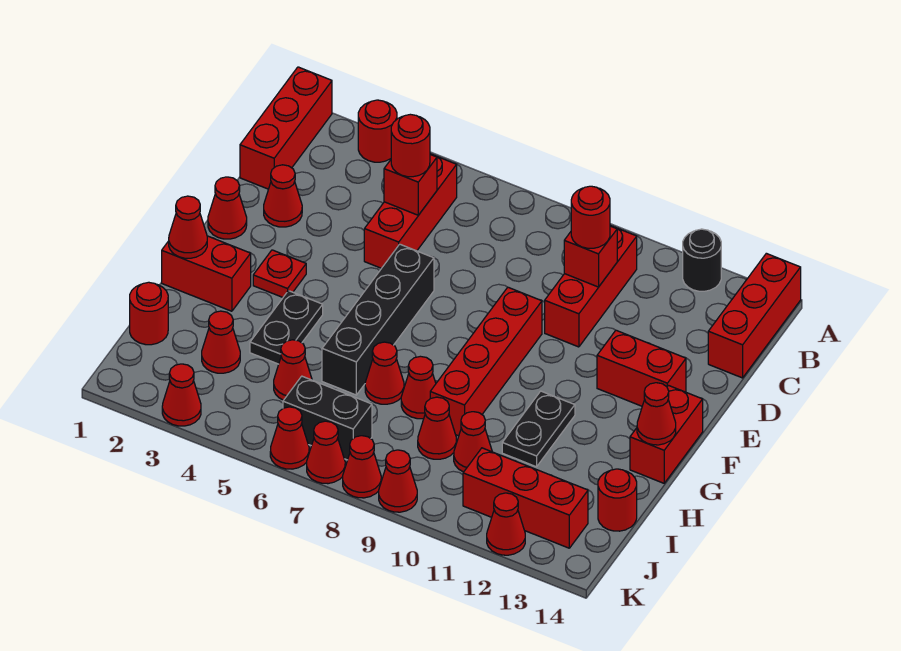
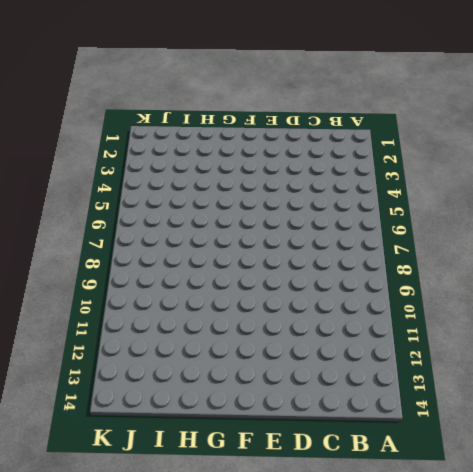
none -> red brick A1:C1 level 1
none -> red round brick A3 level 1
none -> black round brick A12 level 1
none -> red brick A14:C14 level 1

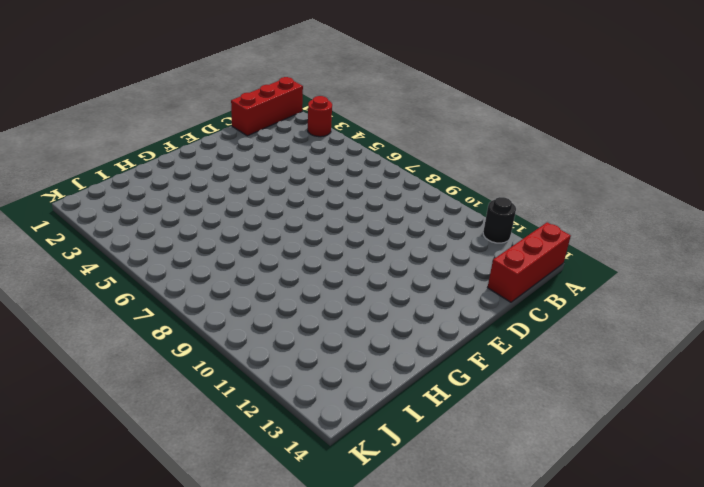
none -> red brick B5:D5 level 1
none -> red brick B10:D10 level 1
none -> red cone D2 level 1
none -> red cone E1 level 1

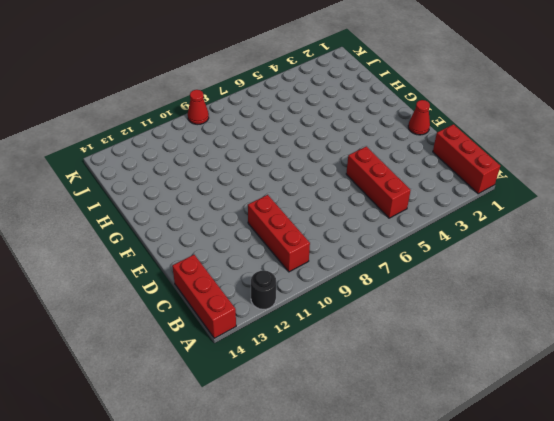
none -> red round brick A3 level 1
none -> red cone D2 level 1
none -> black brick E6:H6 level 1
none -> red brick E9:H9 level 1

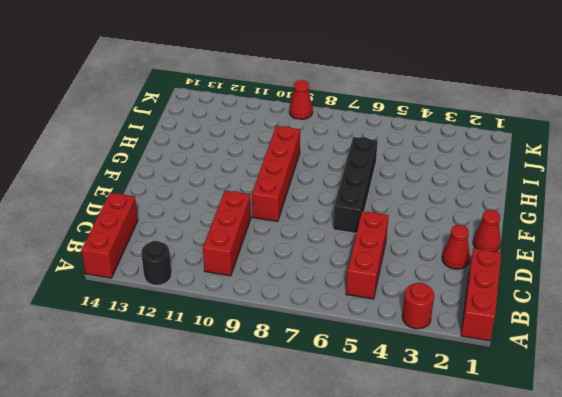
none -> red brick E12:E13 level 1
none -> red plate F3 level 1
none -> red brick F14:G14 level 1
none -> red brick G1:G2 level 1

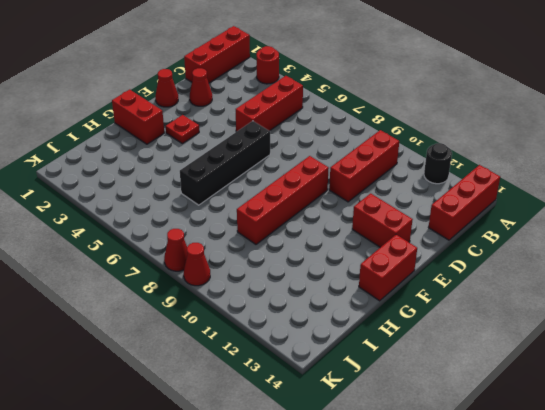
none -> black plate G4:H4 level 1
none -> black plate G11:H11 level 1
none -> red cone H7 level 1
none -> red cone H8 level 1

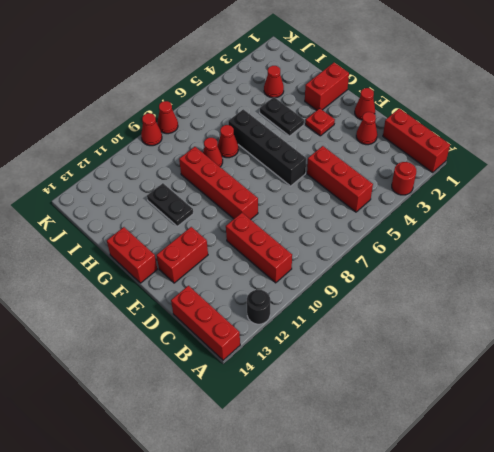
none -> red round brick I1 level 1
none -> red cone I5 level 1
none -> red cone I9 level 1
none -> red cone I10 level 1

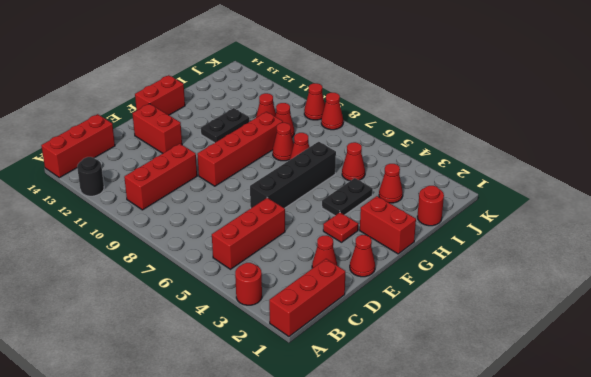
none -> red round brick I14 level 1
none -> black brick J6:J7 level 1
none -> red brick J11:J13 level 1
none -> red cone K3 level 1

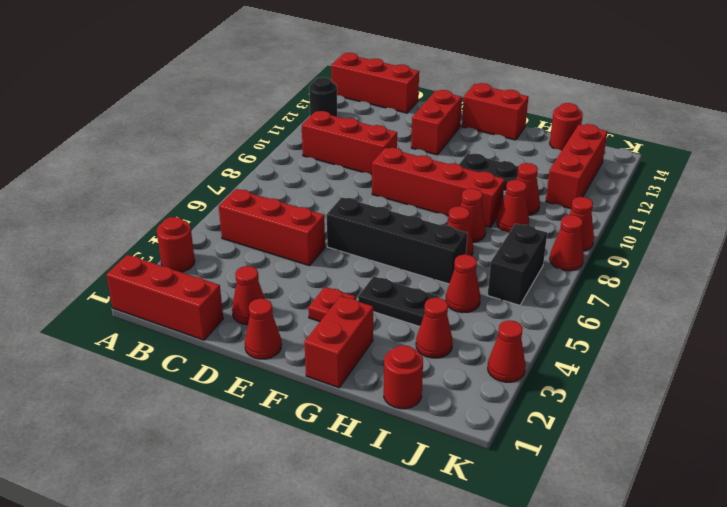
none -> red cone K6 level 1
none -> red cone K7 level 1
none -> red cone K12 level 1
none -> red brick C5 level 2

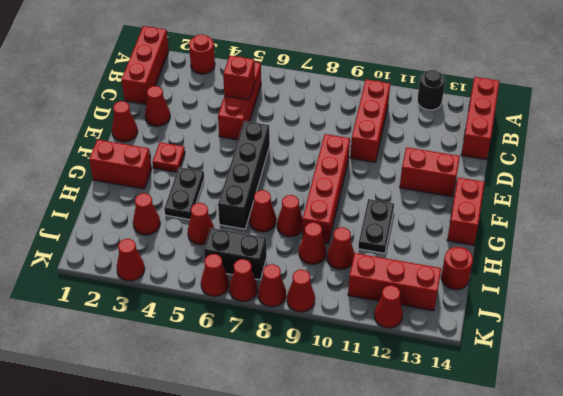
none -> red round brick I1 level 1
none -> red brick C10 level 2
none -> red cone G1 level 2
none -> red cone G14 level 2

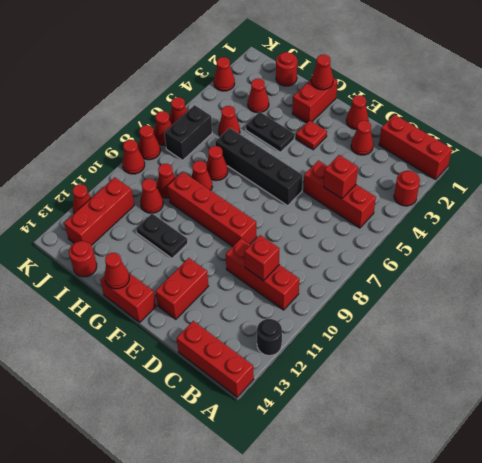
none -> red round brick C5 level 3
none -> red round brick C10 level 3

